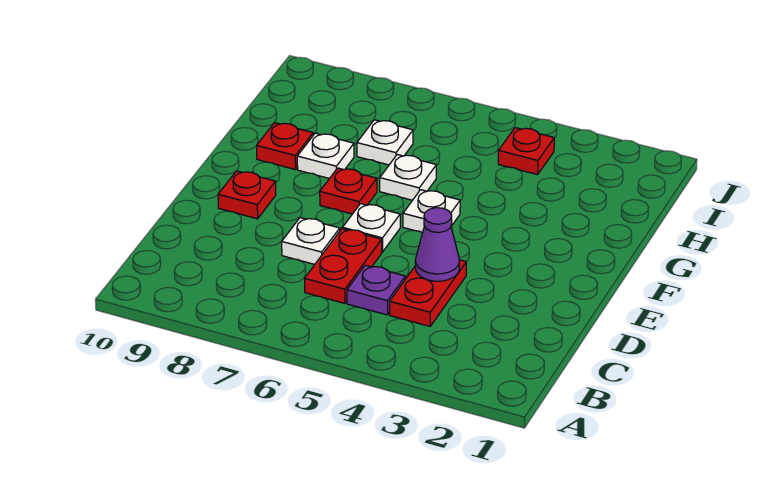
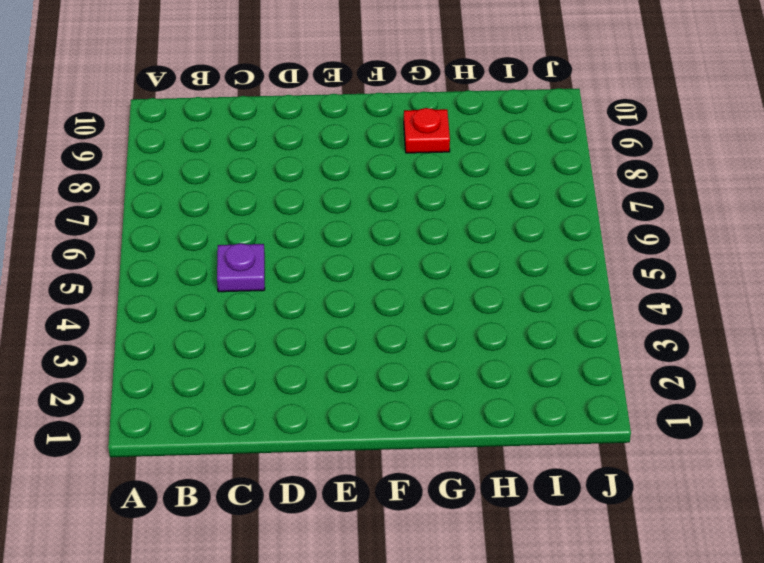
none -> red plate C4:D4 level 1
none -> red plate C6:D6 level 1
none -> white plate D7 level 1

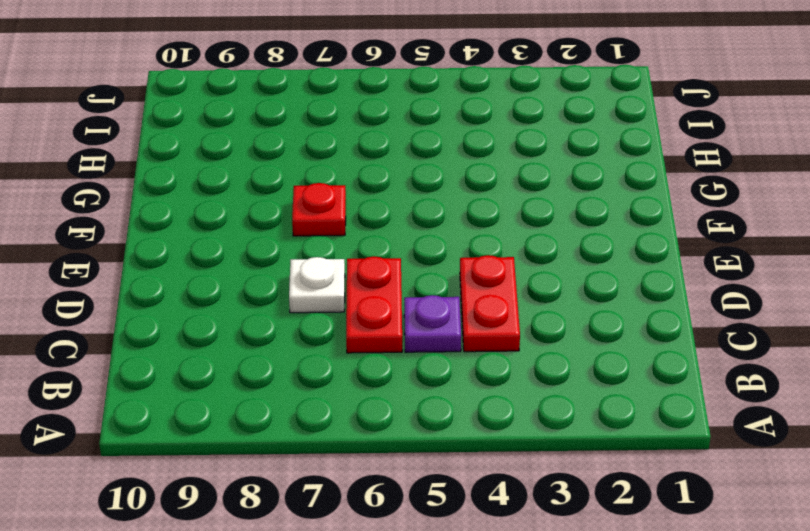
none -> white plate E6 level 1
none -> red plate E9 level 1
none -> white plate F5 level 1

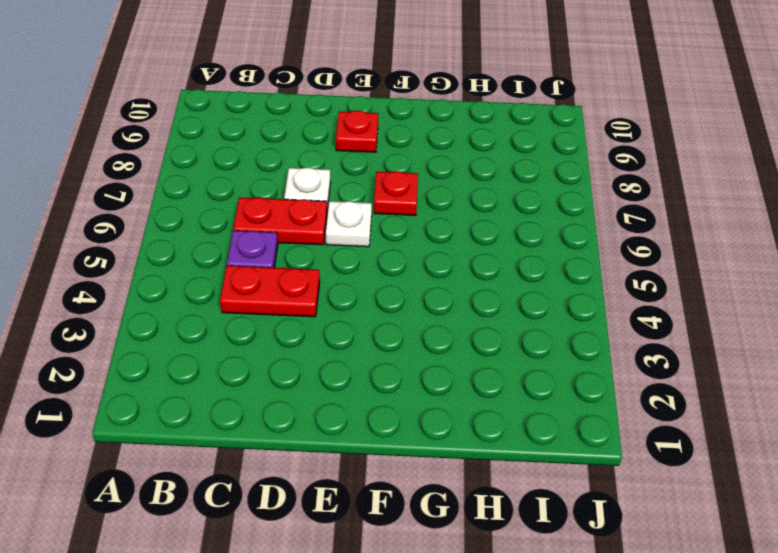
none -> white plate F5 level 1
none -> white plate G6 level 1
none -> white plate G8 level 1

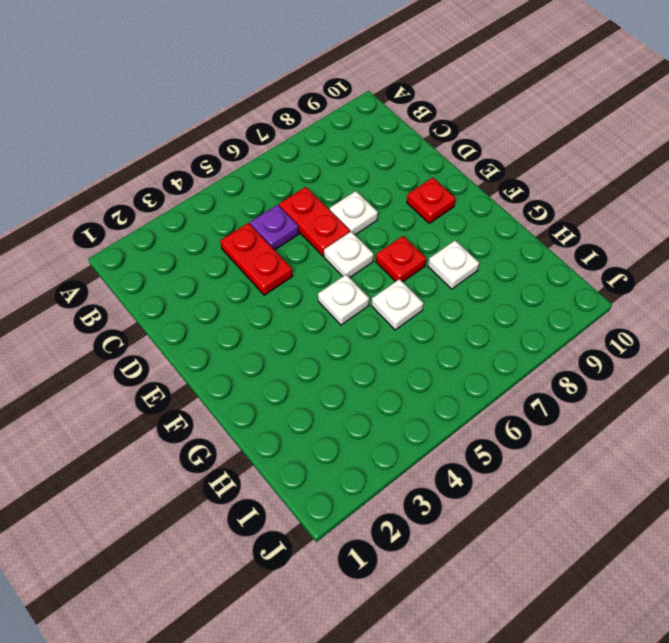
none -> red plate G9 level 1
none -> white plate H7 level 1
none -> red plate I4 level 1

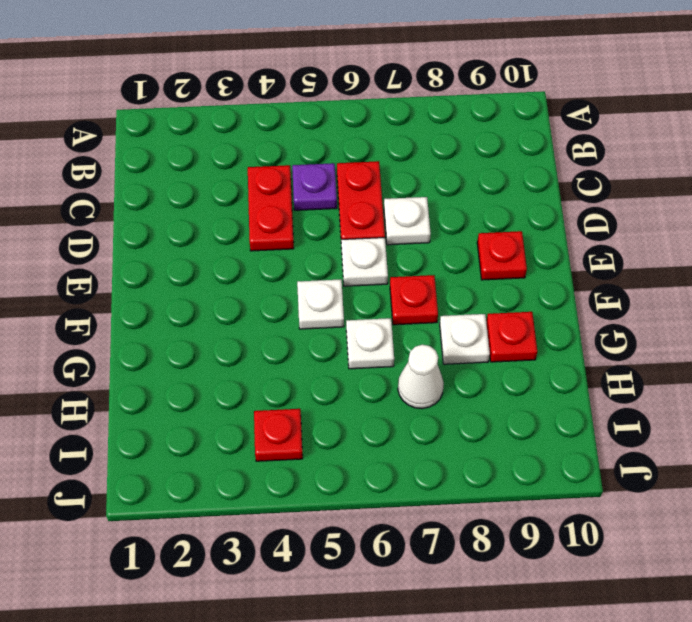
white cone H7 level 1 -> white plate H7 level 1
none -> purple cone D4 level 2

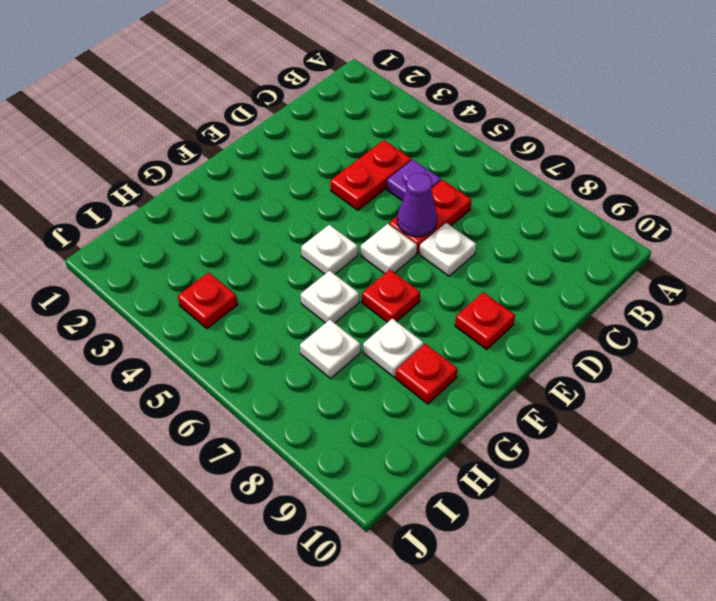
purple cone D6 level 2 -> purple cone D4 level 2

